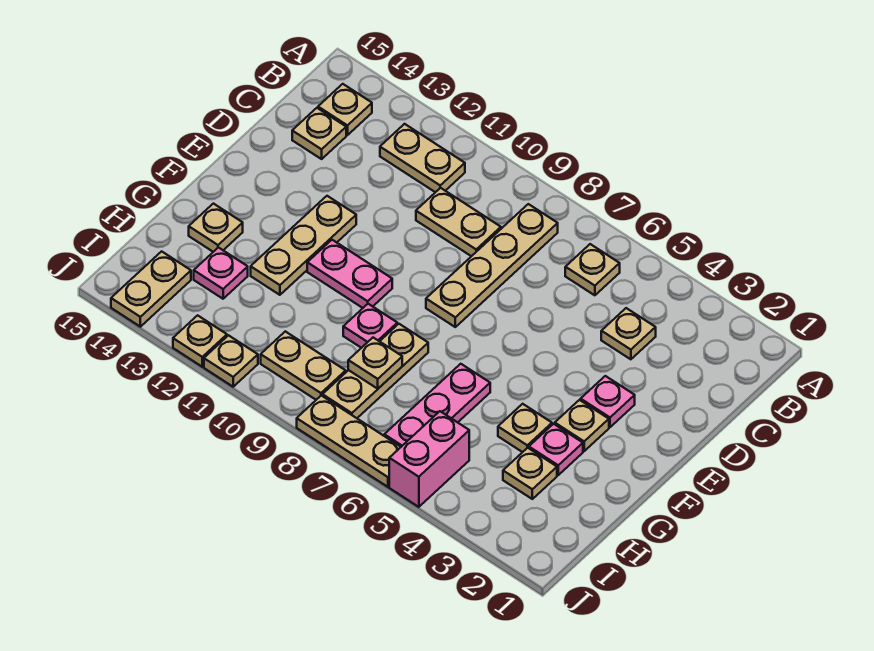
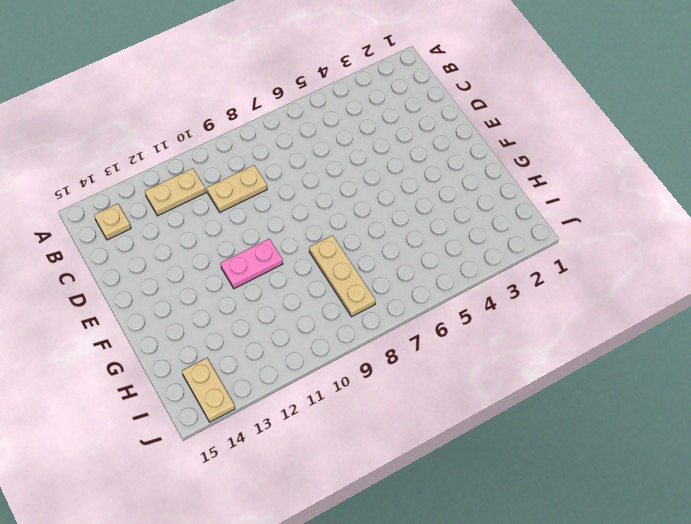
none -> tan plate B6 level 1
none -> tan plate B8:E8 level 1
none -> tan plate C4 level 1

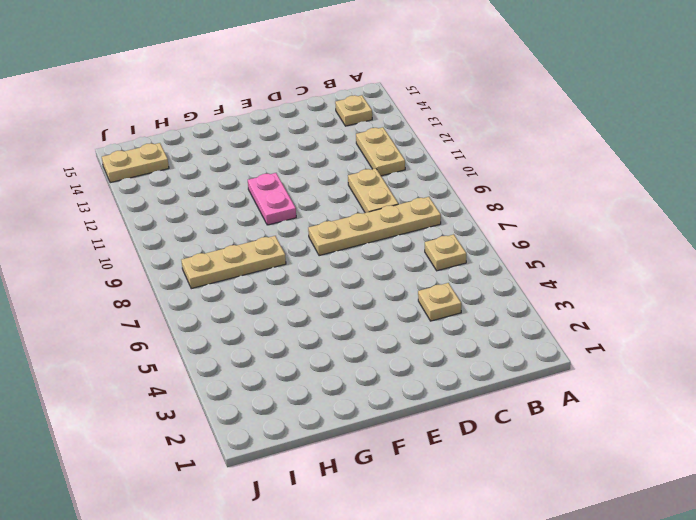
none -> tan plate C14 level 1
none -> pink plate E3 level 1
none -> tan plate E12:G12 level 1

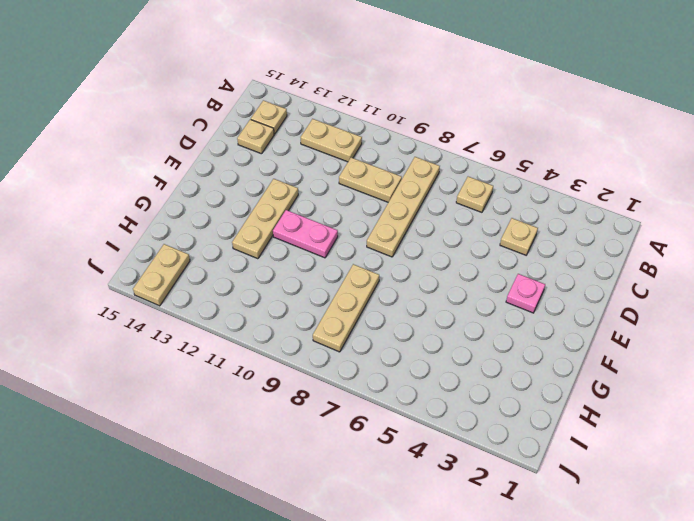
none -> tan plate F3 level 1
none -> pink plate G3 level 1
none -> tan plate G4 level 1

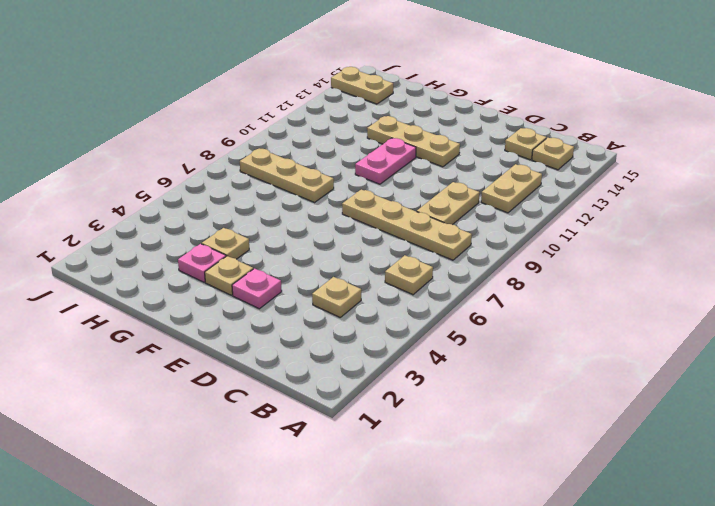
none -> pink plate G6:I6 level 1
none -> pink plate G9 level 1
none -> tan plate G14 level 1

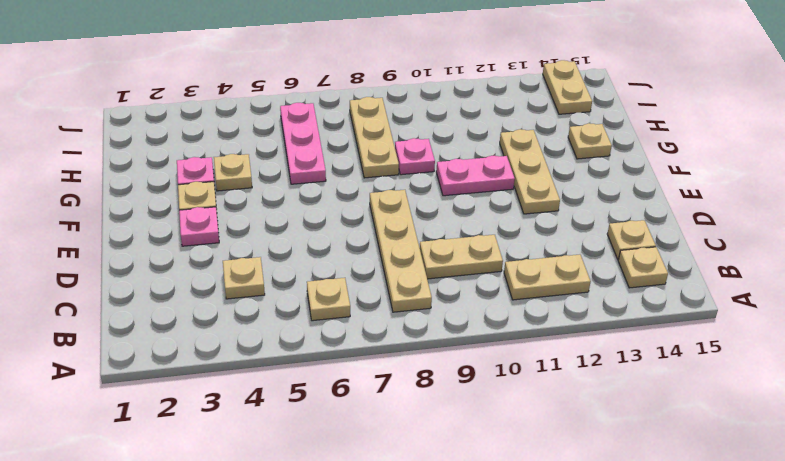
none -> tan plate H3 level 1
none -> pink plate H13 level 1
none -> pink brick I5:J5 level 1

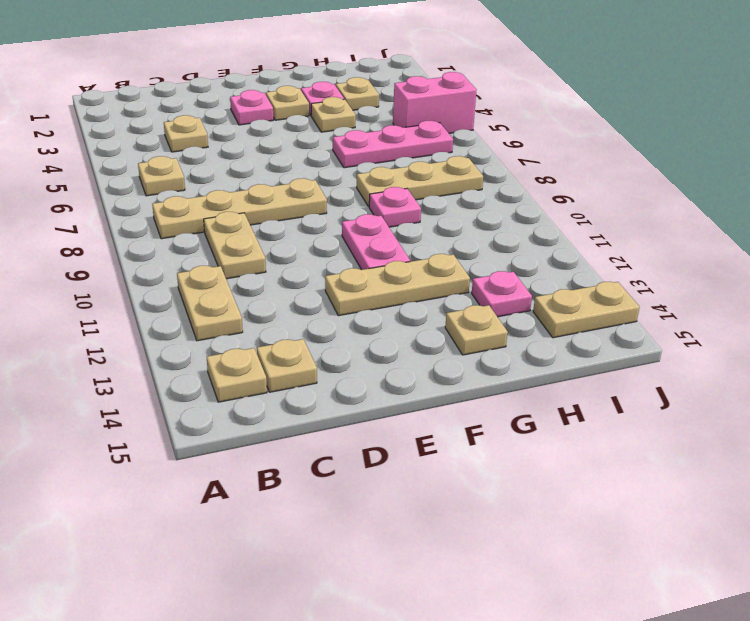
none -> tan plate I9:I10 level 1
none -> tan plate J6:J8 level 1
none -> tan plate J11 level 1

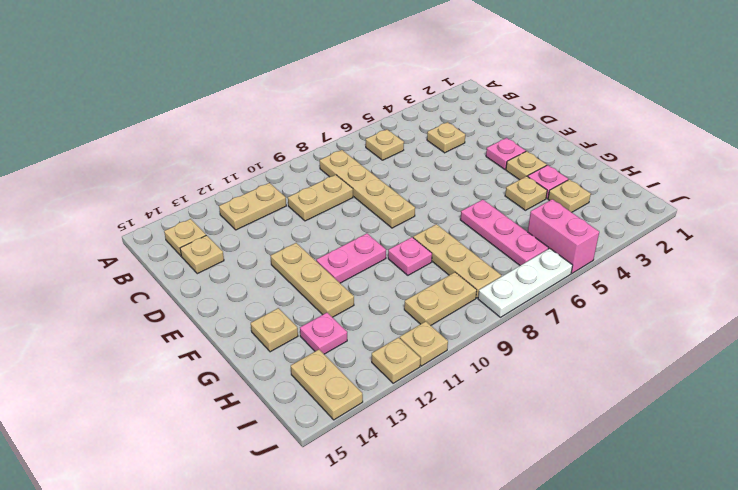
white plate J6:J8 level 1 -> tan plate J6:J8 level 1
none -> tan plate H8 level 2

